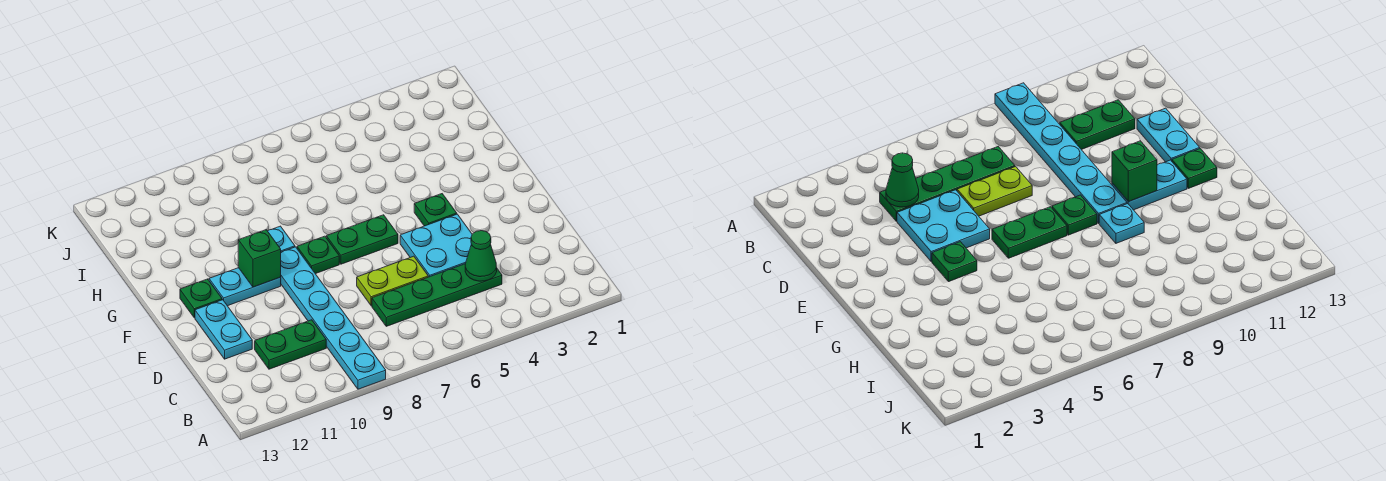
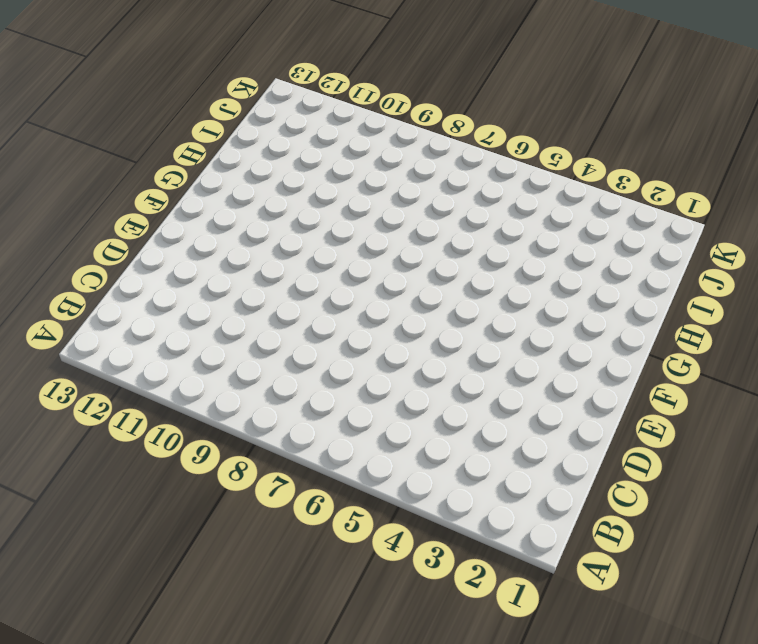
none -> cyan plate A9:F9 level 1
none -> green plate C4:C7 level 1
none -> green plate C10:C11 level 1

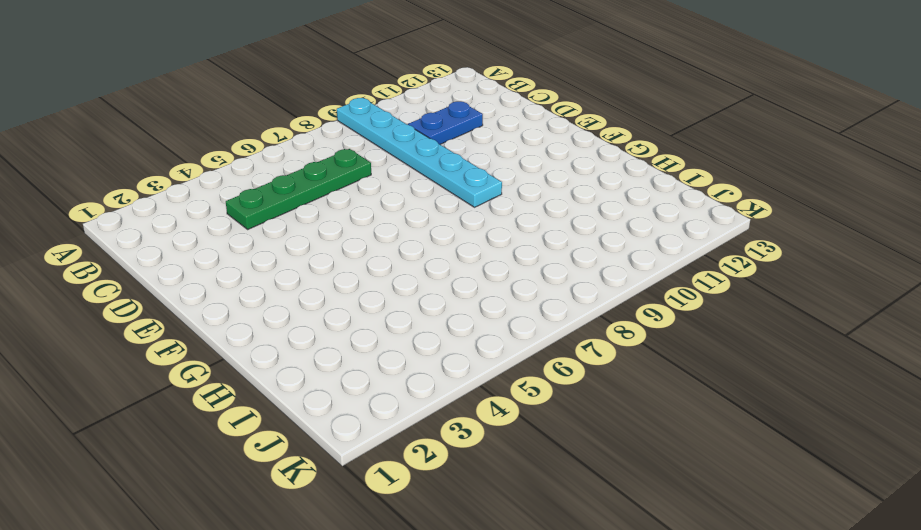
blue plate C10:C11 level 1 -> green plate C10:C11 level 1
none -> cyan plate D4:E5 level 1
none -> lime plate D6:D7 level 1
none -> cyan plate D12:E12 level 1

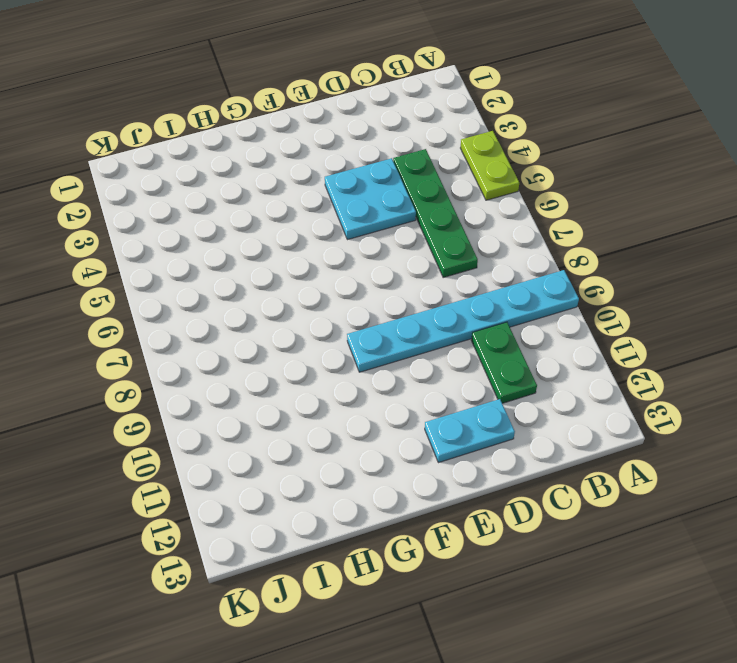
lime plate A4:A5 level 1 -> lime plate D6:D7 level 1
none -> green plate F4 level 1
none -> green plate F6:F7 level 1
none -> green plate F8 level 1

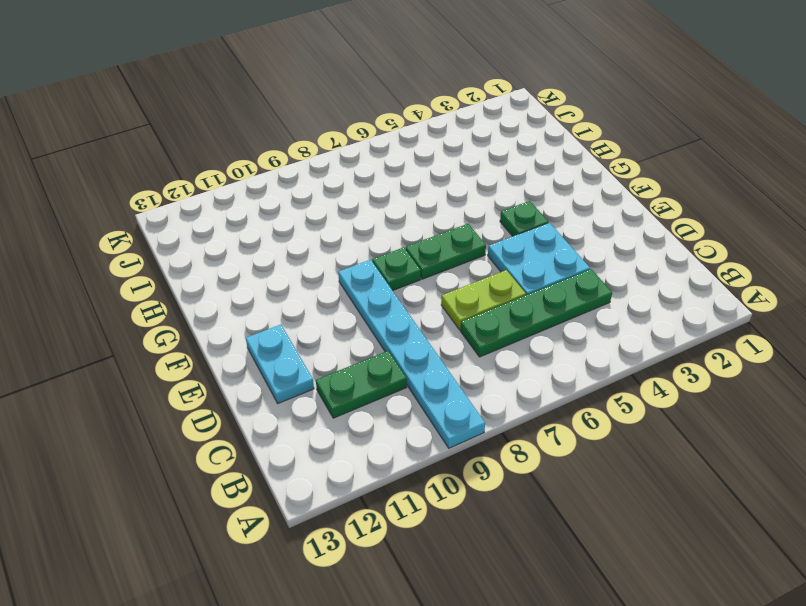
none -> cyan plate F10:F11 level 1
none -> green plate F12 level 1
none -> cyan plate G9 level 1

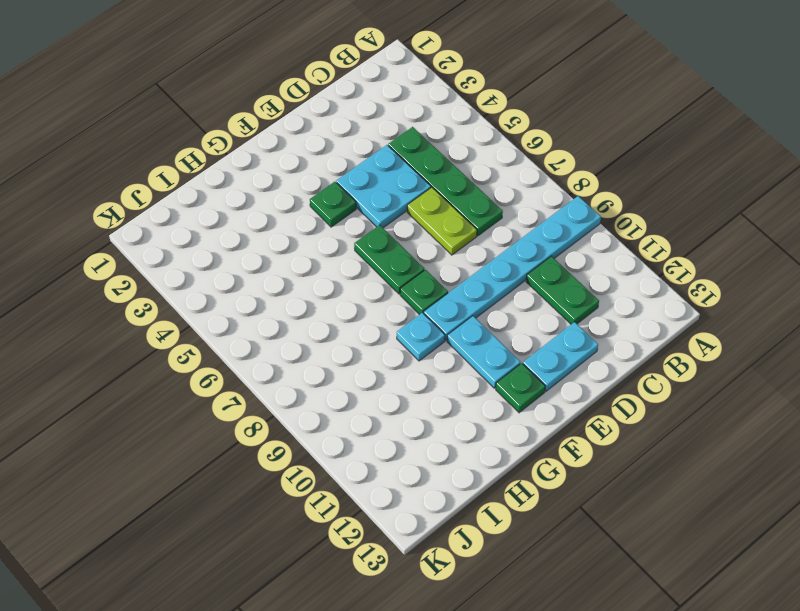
none -> green cone C4 level 2
none -> green brick F10 level 2

